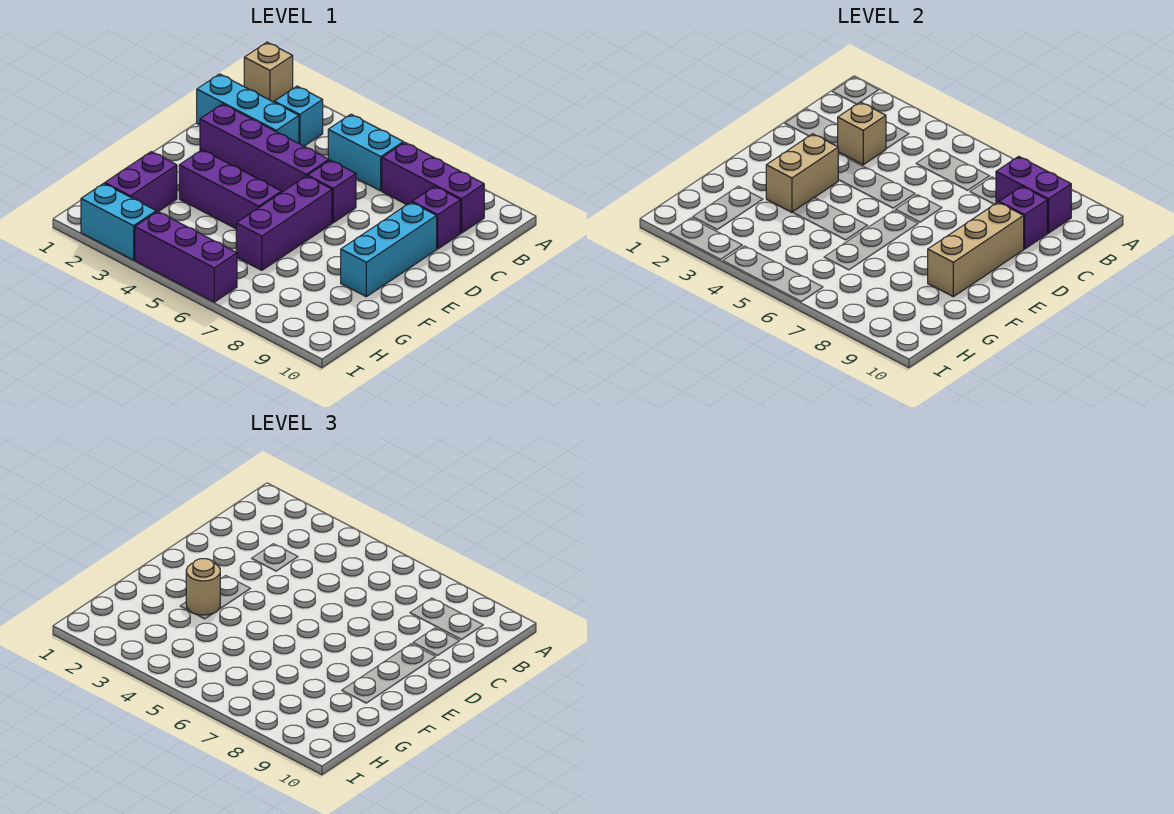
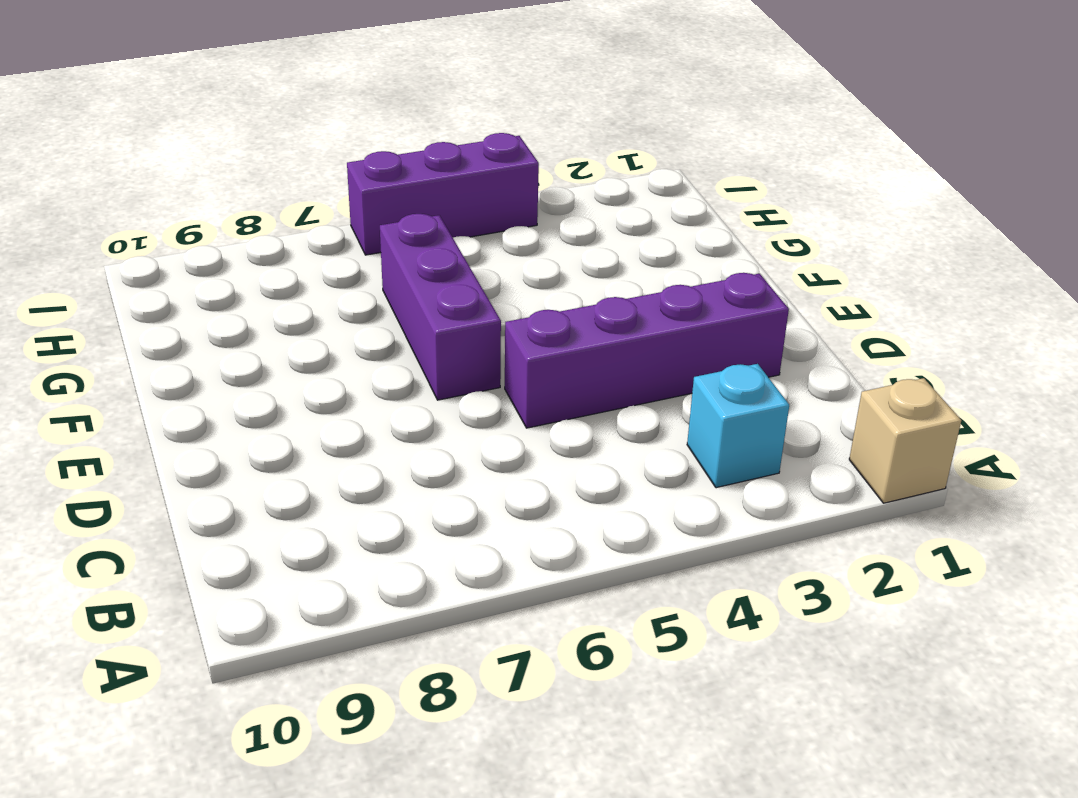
none -> cyan brick B5:B6 level 1
none -> purple brick B7:B9 level 1
none -> cyan brick C1:C3 level 1

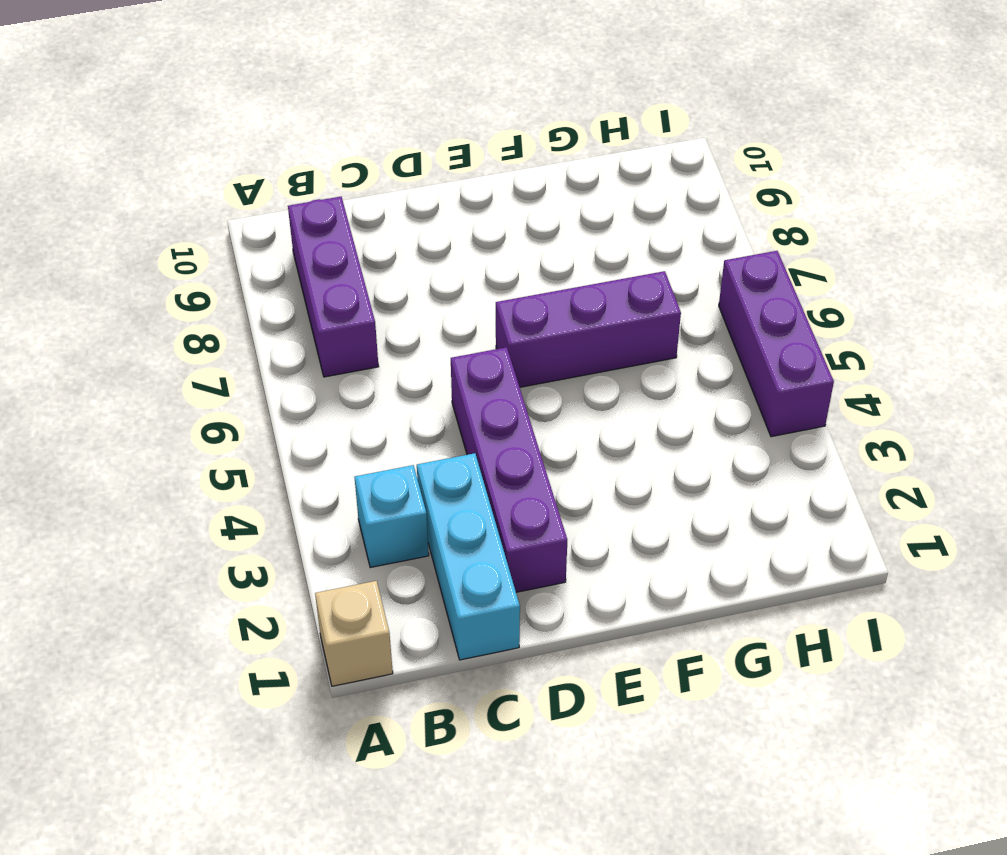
none -> cyan brick B5:B6 level 1
none -> purple brick C9 level 1
none -> purple brick D6 level 1

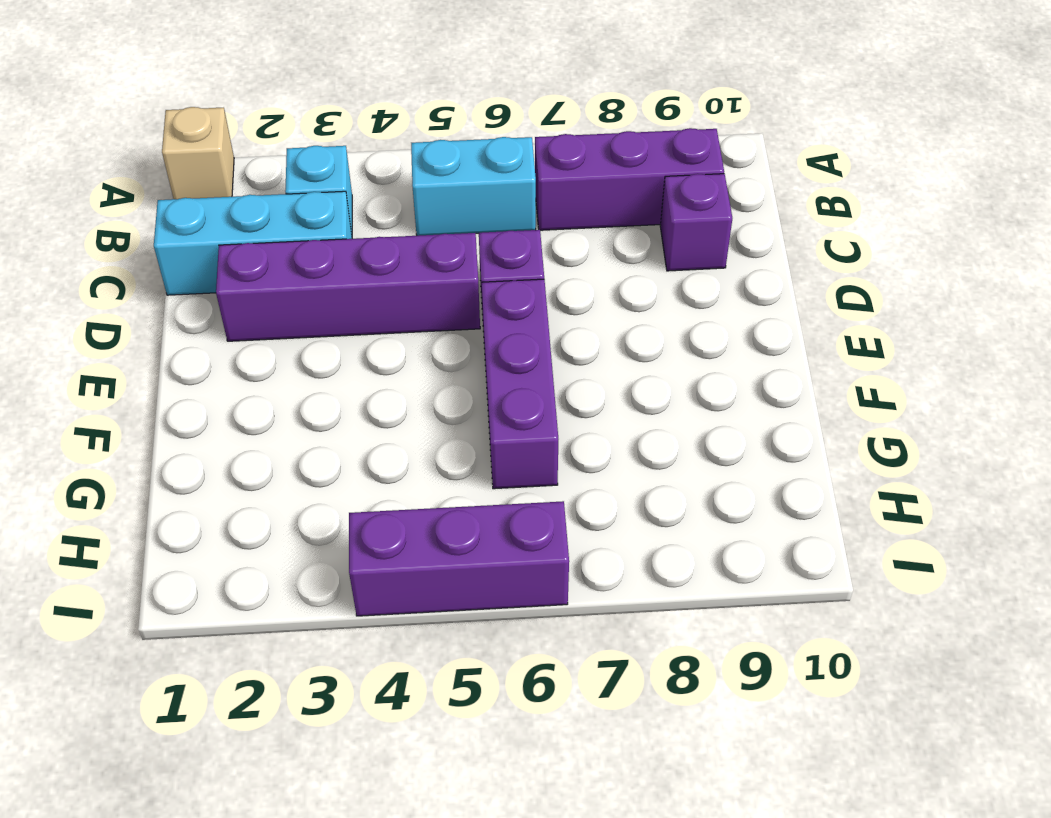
none -> cyan brick D9:F9 level 1
none -> purple brick F3:F5 level 1
none -> purple brick G2:H2 level 1

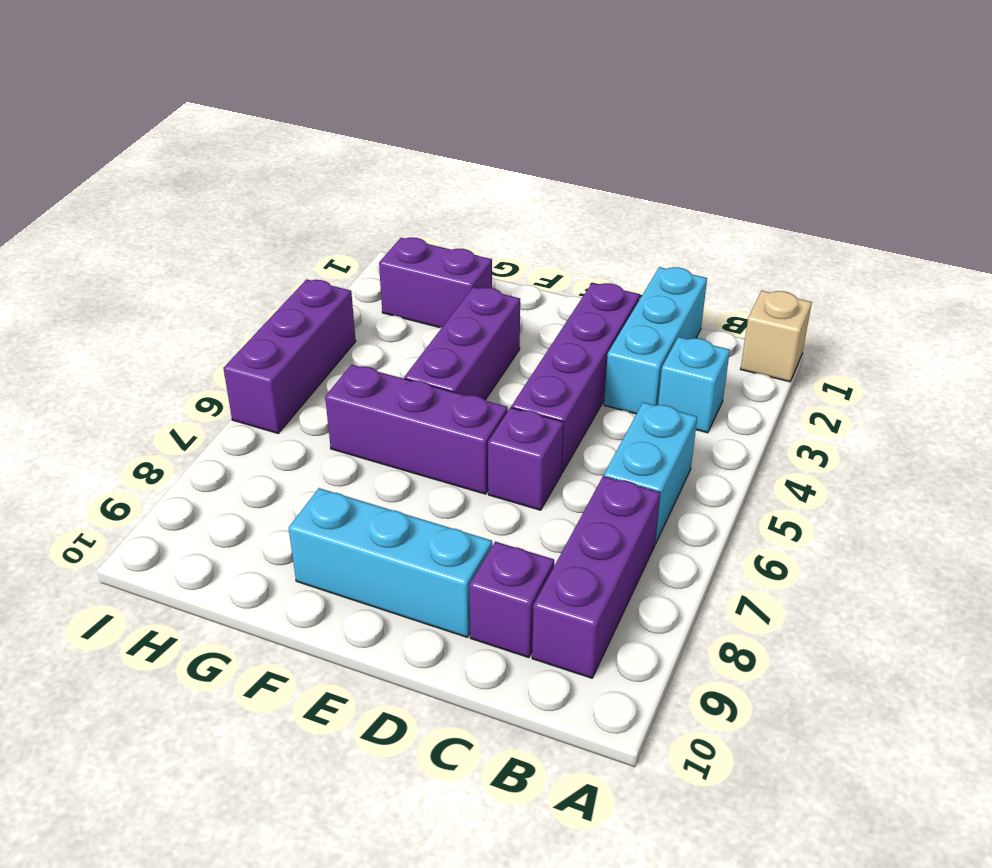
none -> cyan brick I2:I3 level 1
none -> purple brick B8:B9 level 2
none -> tan brick C3 level 2

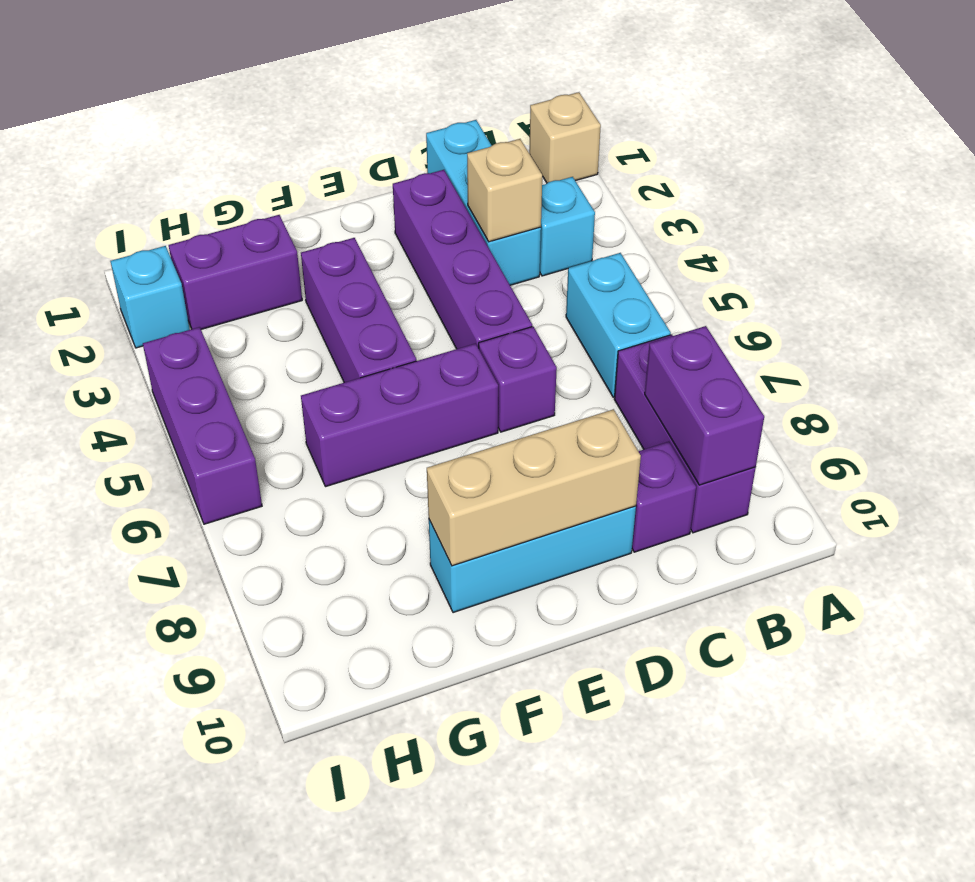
cyan brick I2 level 1 -> cyan brick I2:I3 level 1
none -> purple brick C9 level 2
none -> tan brick E3:F3 level 2
none -> tan round brick F3 level 3

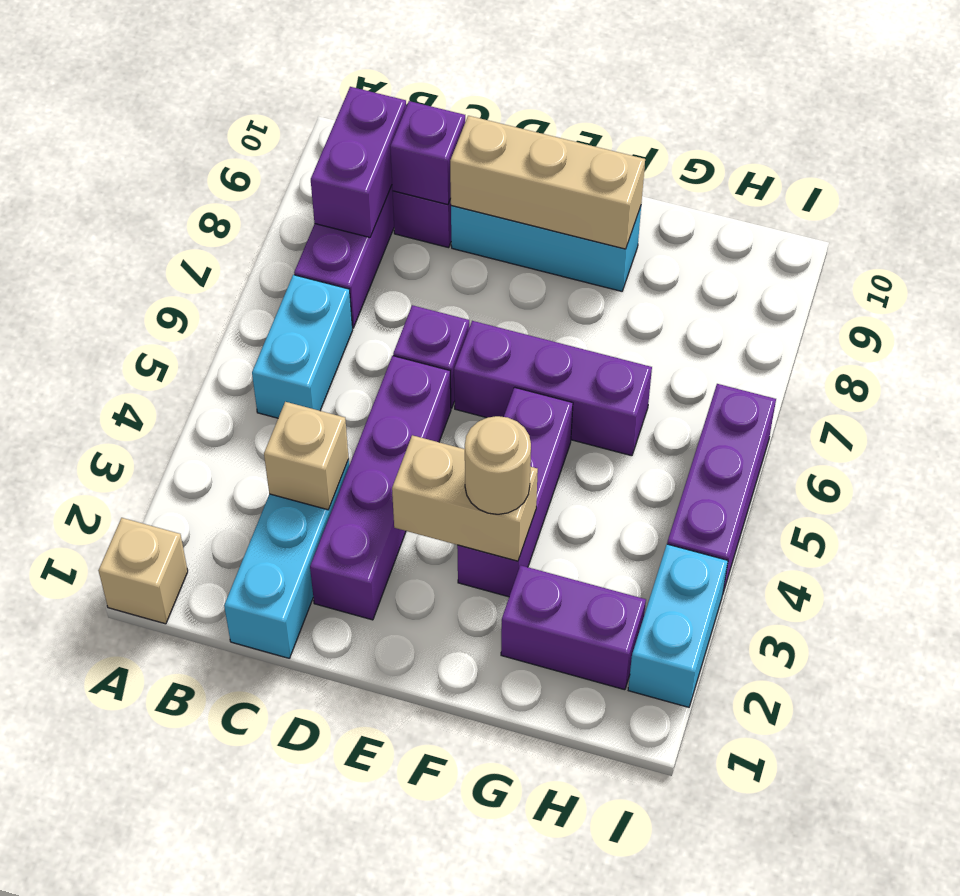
none -> cyan brick B3 level 1

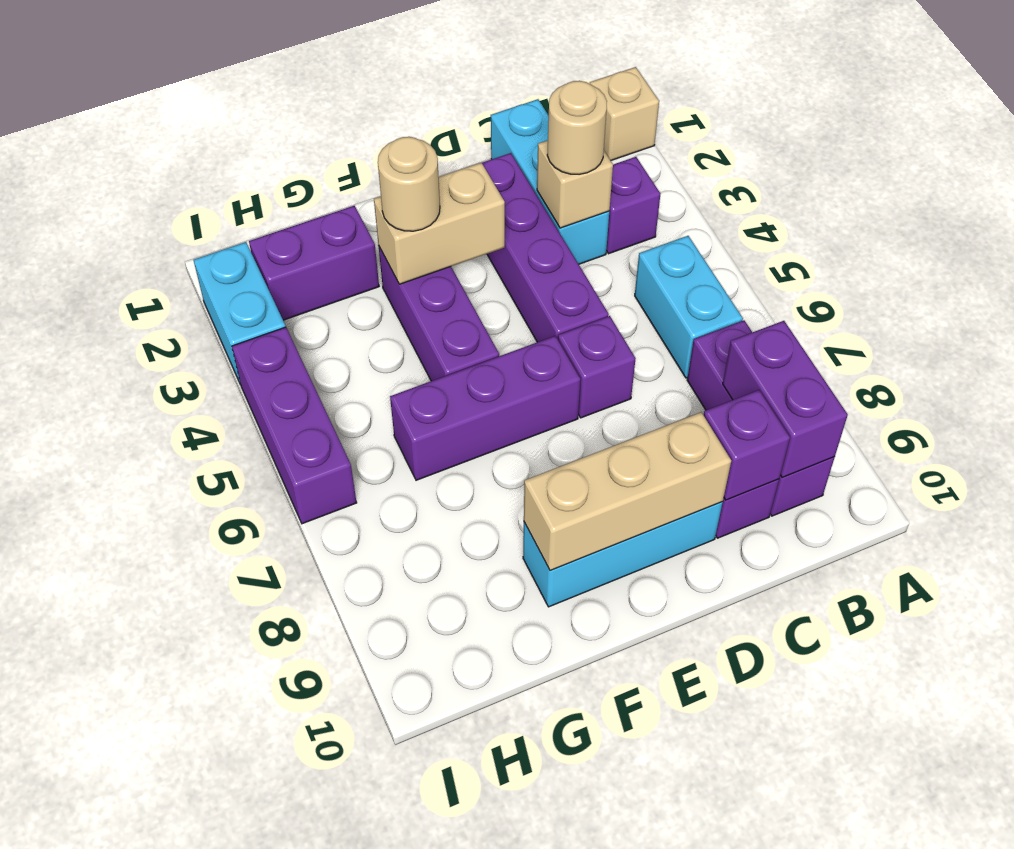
purple brick B3 level 1 -> cyan brick B3 level 1
tan round brick C3 level 3 -> none

